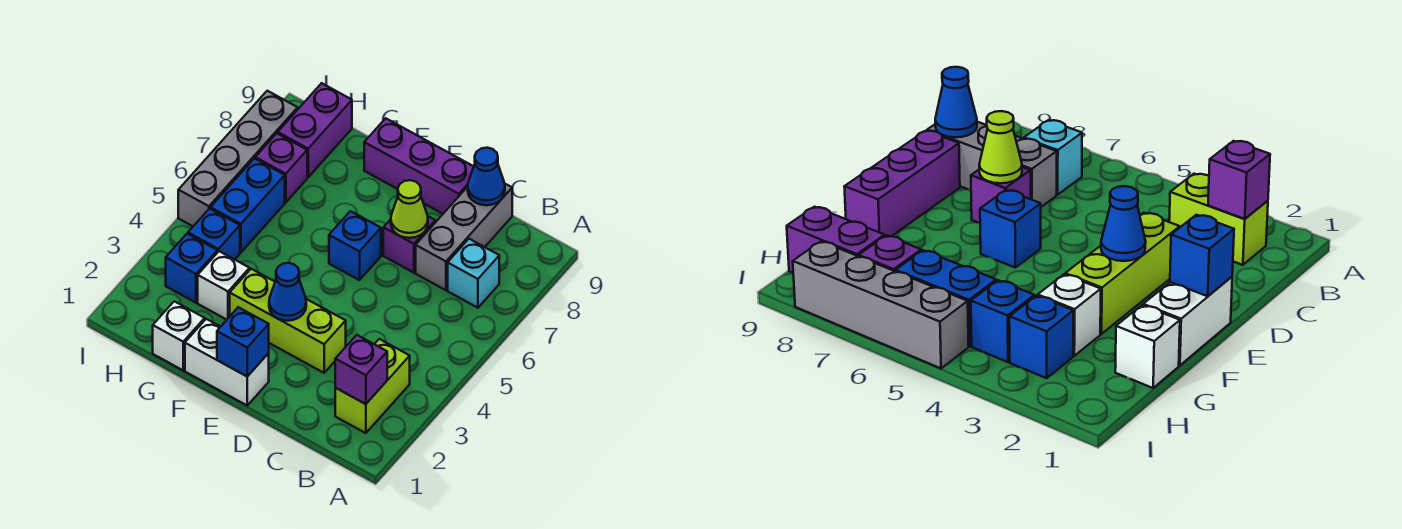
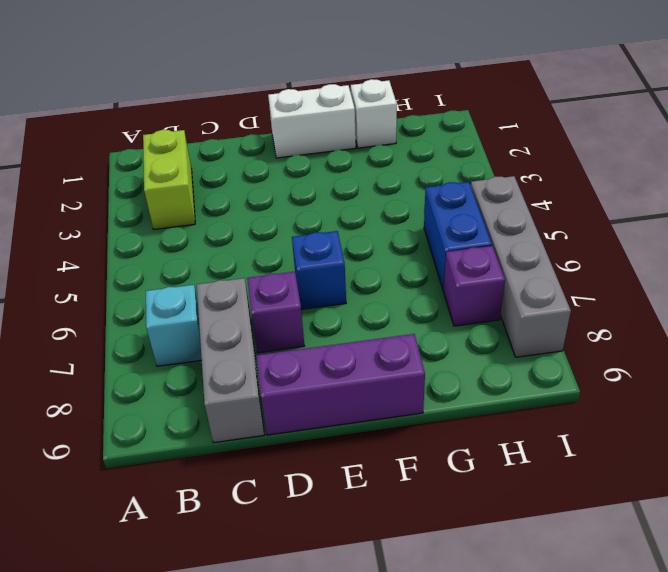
none -> lime brick D3:F3 level 1
none -> white brick G3 level 1
none -> blue brick H3 level 1

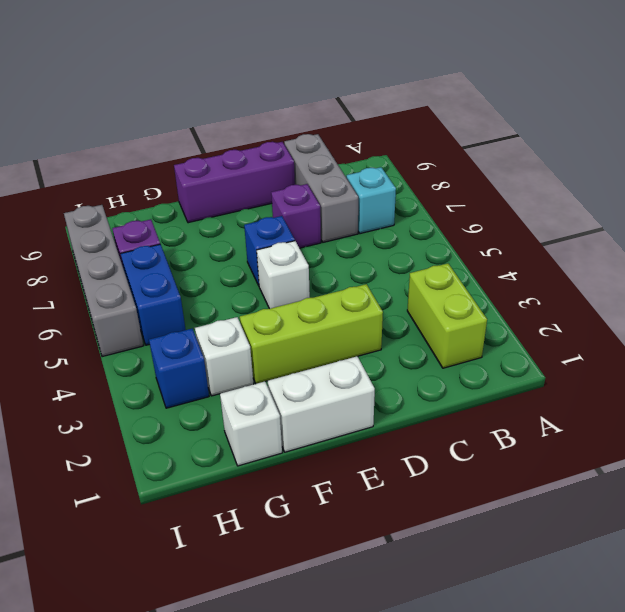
white brick E5 level 1 -> none
none -> blue brick H4 level 1
none -> purple brick H8:H9 level 1
none -> purple brick B2 level 2

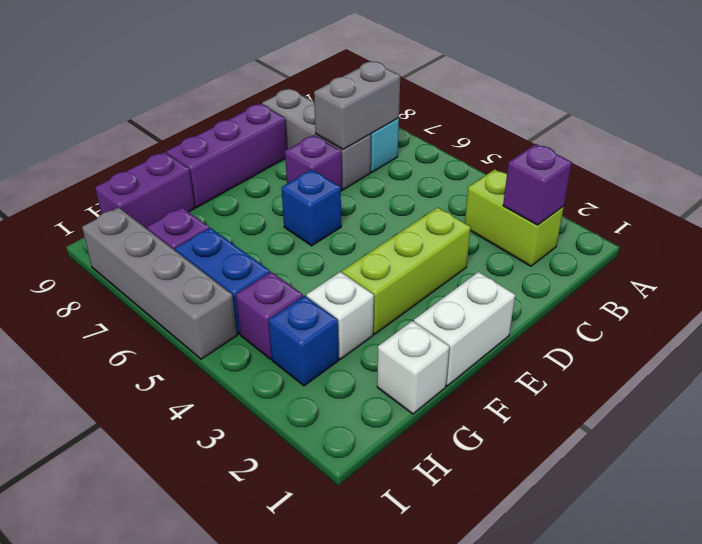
grey brick B7:C7 level 2 -> none
purple brick G9:H9 level 1 -> purple brick H8:H9 level 1
purple brick H4 level 1 -> blue brick H4 level 1
none -> blue cone C9 level 2
none -> lime cone D7 level 2
none -> blue brick E1 level 2

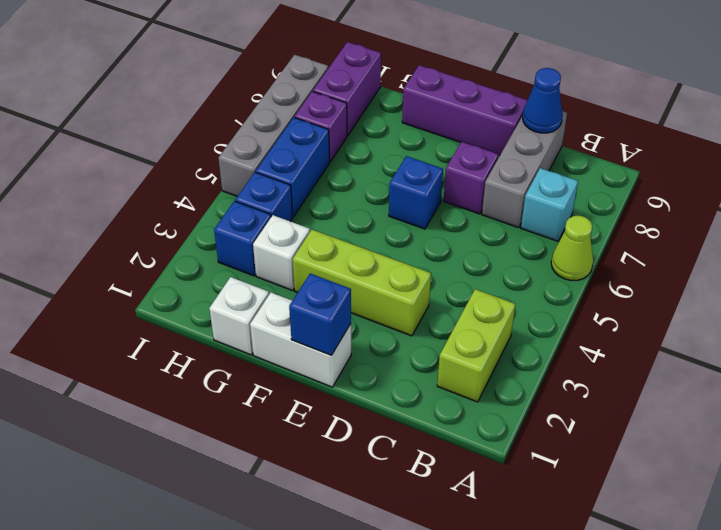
lime cone A6 level 1 -> lime cone D7 level 2
none -> purple brick B2 level 2
none -> blue cone E3 level 2

